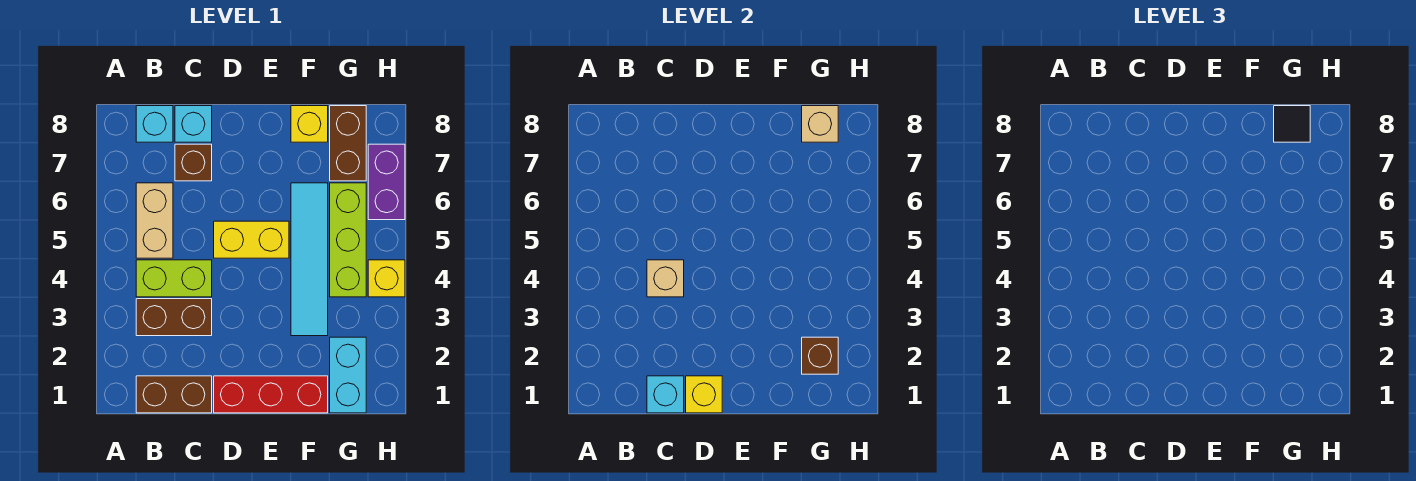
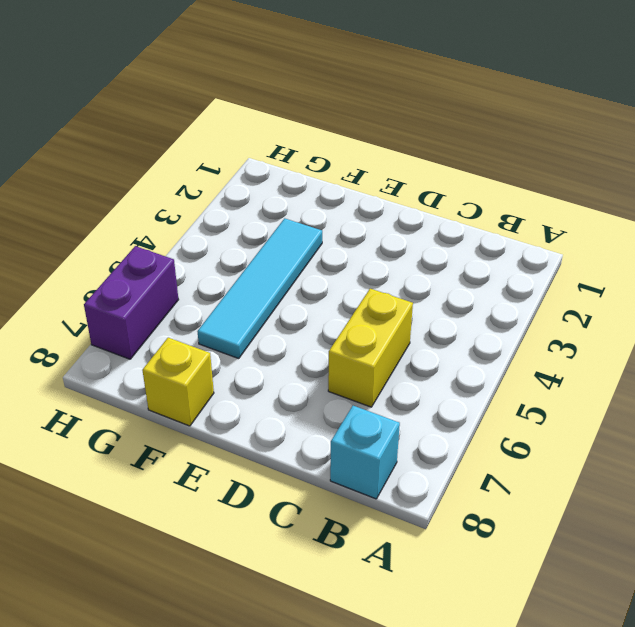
yellow brick C5:C6 level 1 -> yellow brick D5:E5 level 1
none -> brown brick B1:C1 level 1
none -> brown brick B3:C3 level 1
none -> lime brick B4:C4 level 1

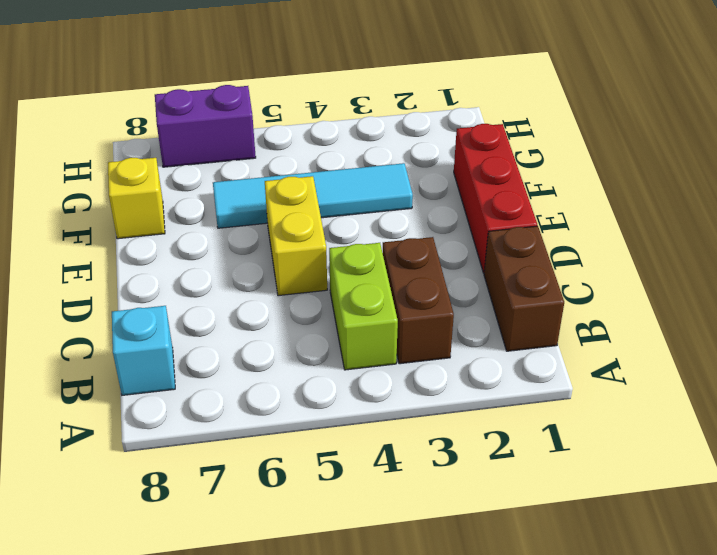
none -> tan brick B5:B6 level 1
none -> brown brick C7 level 1
none -> cyan brick C8 level 1

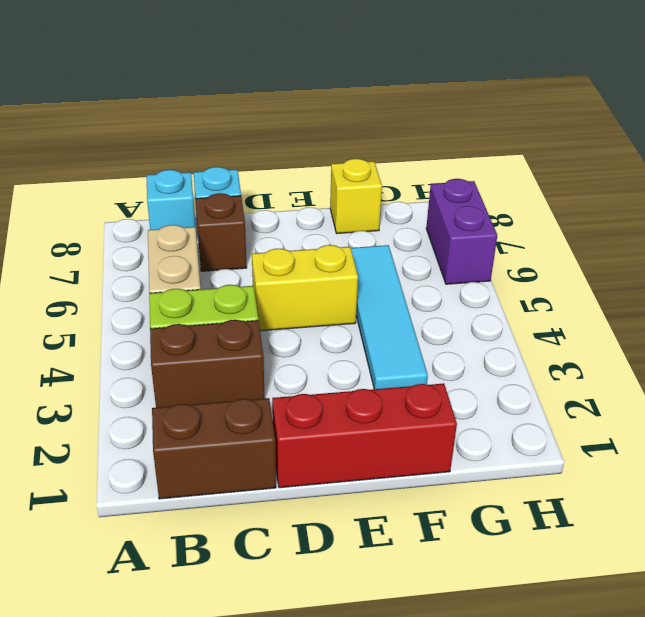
none -> cyan brick G1:G2 level 1
none -> lime brick G4:G6 level 1
none -> brown brick G7:G8 level 1

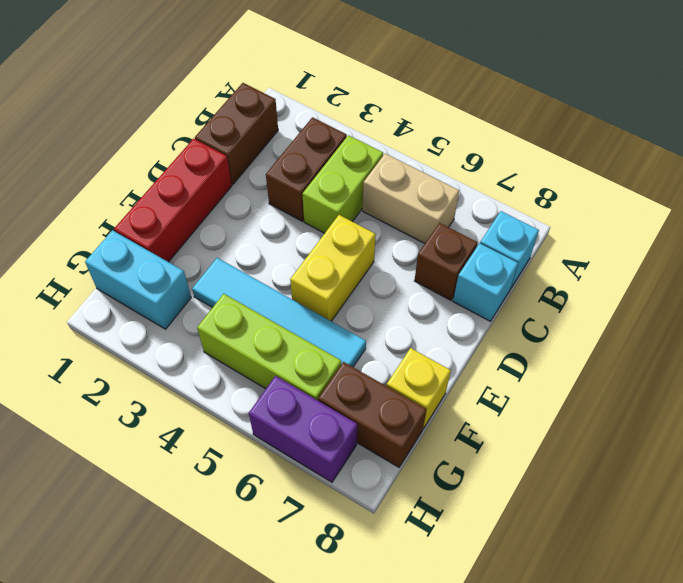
none -> yellow brick H4 level 1
none -> cyan brick C1 level 2
none -> tan brick C4 level 2

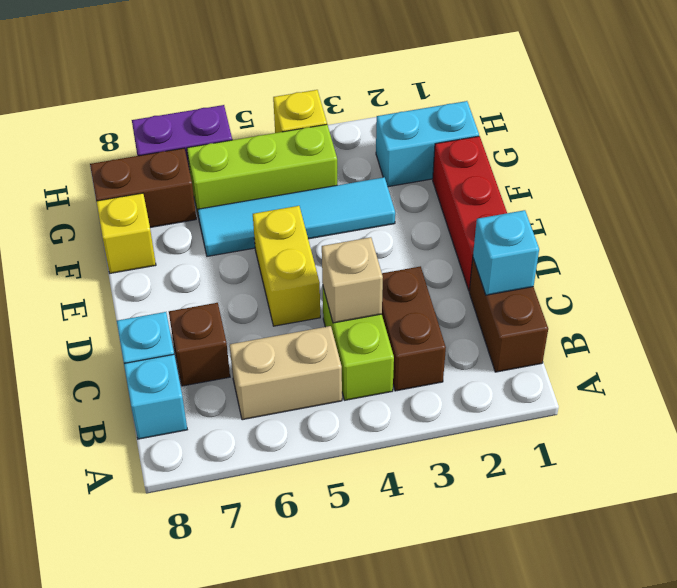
none -> yellow brick D1 level 2
none -> brown brick G2 level 2
none -> tan brick G8 level 2

